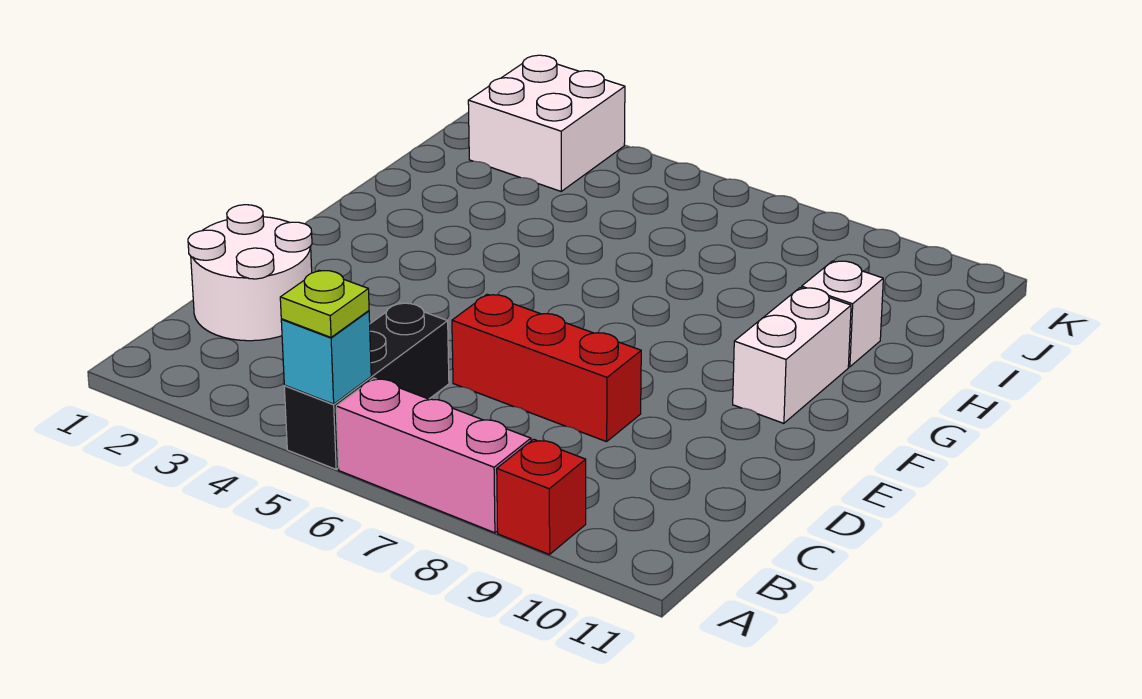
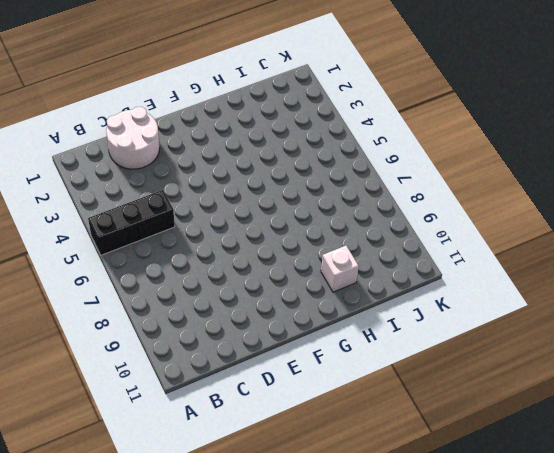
none -> pink brick A6:A8 level 1
none -> red brick A9 level 1

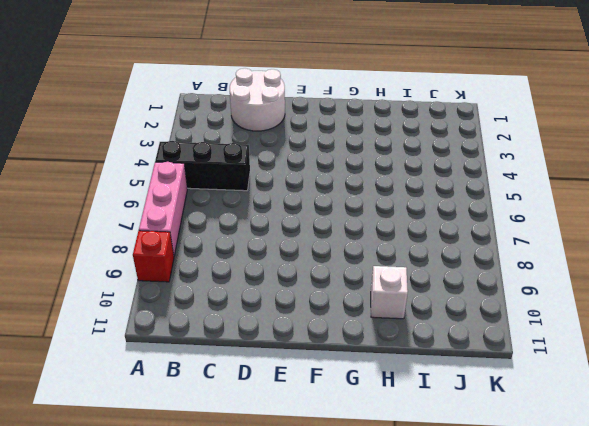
none -> red brick D6:D8 level 1
none -> white brick F10:G10 level 1

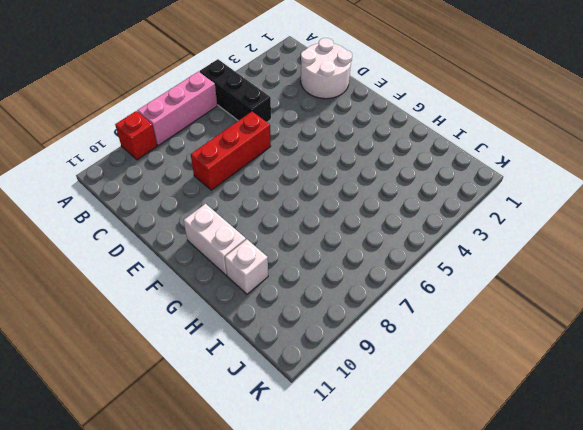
none -> white brick J2:K3 level 1
none -> cyan brick A5 level 2

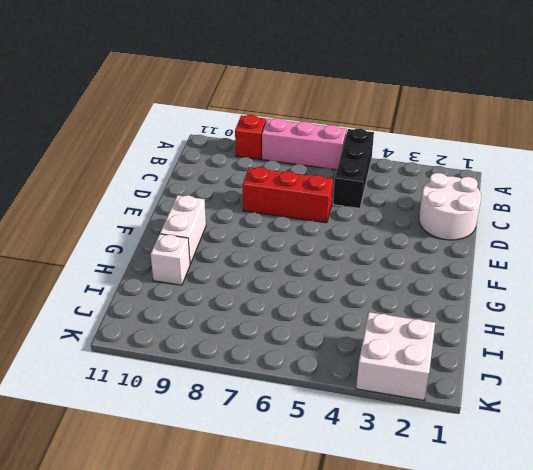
none -> cyan brick A5 level 2
none -> lime plate A5 level 3

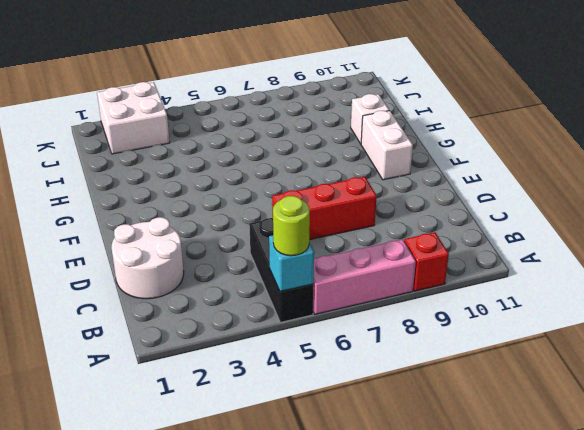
lime round brick A5 level 3 -> lime plate A5 level 3

